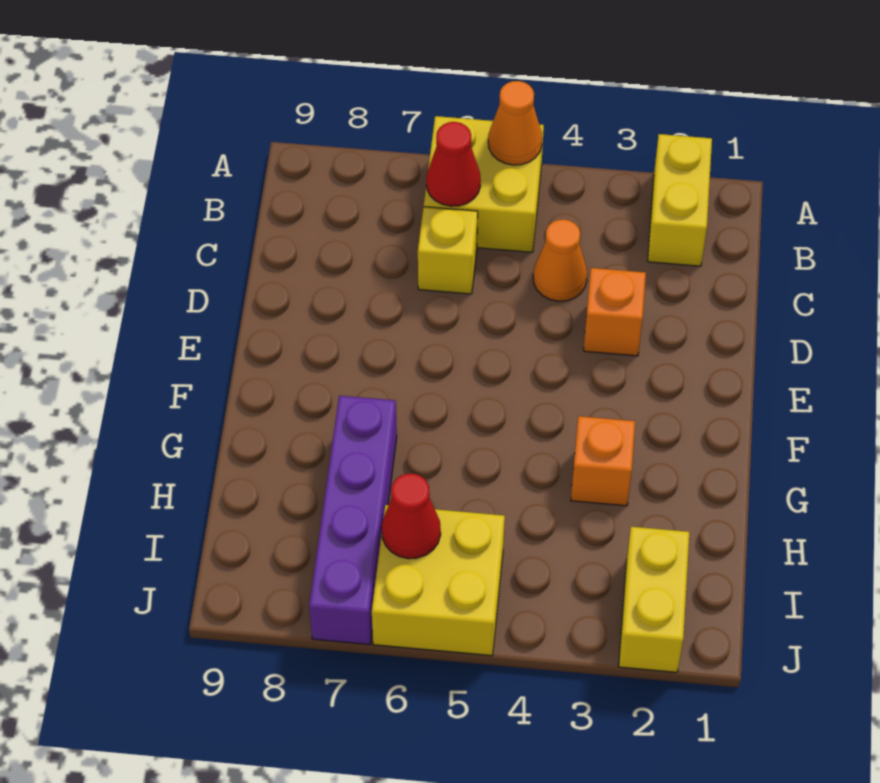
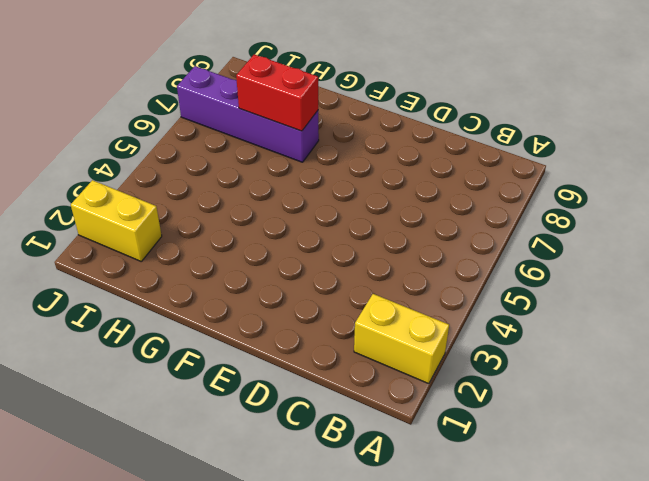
red brick G7:H7 level 2 -> none
none -> yellow brick A5:B6 level 1
none -> orange cone C4 level 1
none -> yellow brick C6 level 1

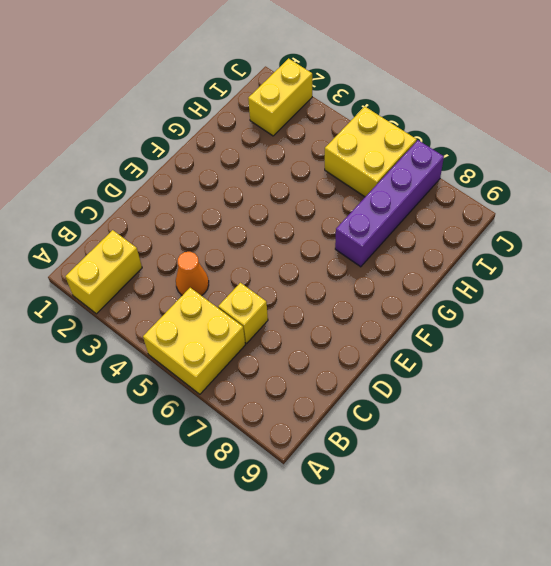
none -> orange brick D3 level 1
none -> orange brick G3 level 1
none -> orange cone A5 level 2

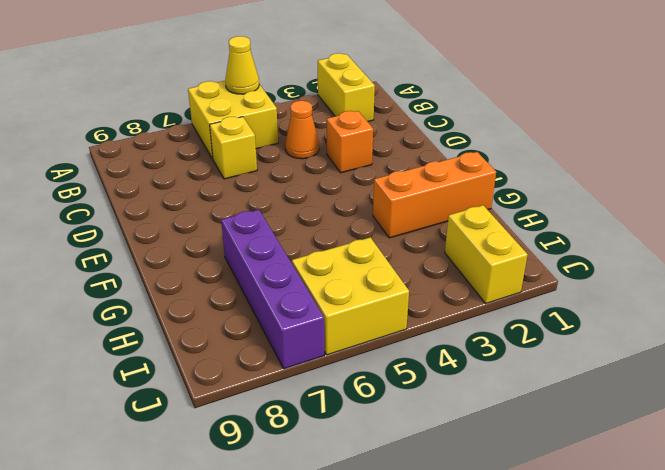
yellow cone A5 level 2 -> orange cone A5 level 2
orange brick G1:G3 level 1 -> orange brick G3 level 1
none -> red cone B6 level 2
none -> red cone I6 level 2

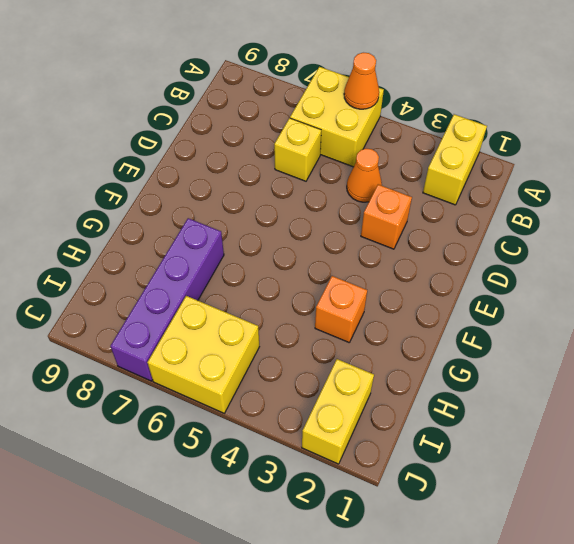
none -> red cone B6 level 2
none -> red cone I6 level 2

